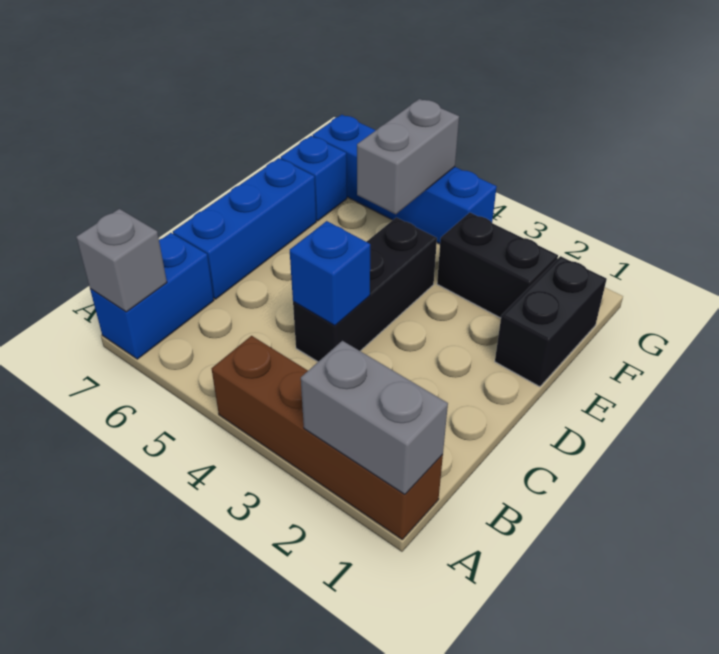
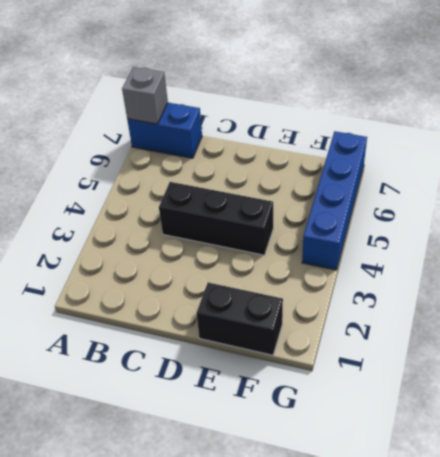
none -> brown brick A1:A4 level 1
none -> blue brick C7:E7 level 1
none -> black brick F2:F3 level 1

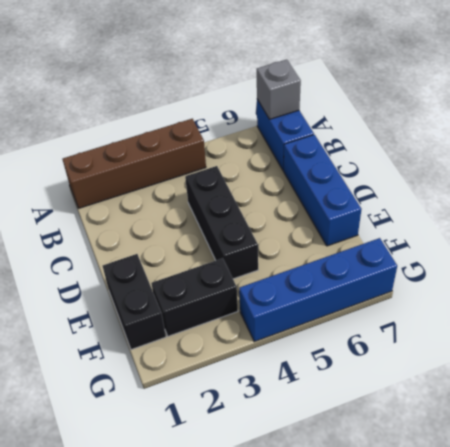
none -> blue brick F7 level 1
none -> grey brick A1:A2 level 2
none -> blue brick C4 level 2

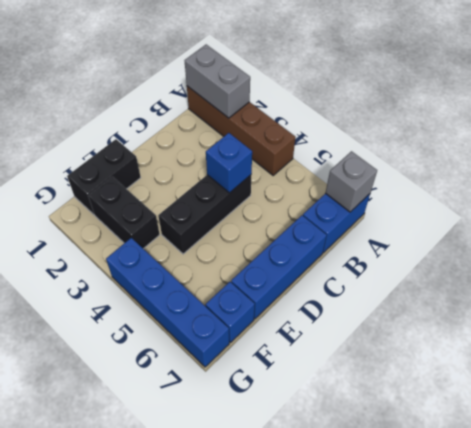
none -> grey brick F5:G5 level 2

